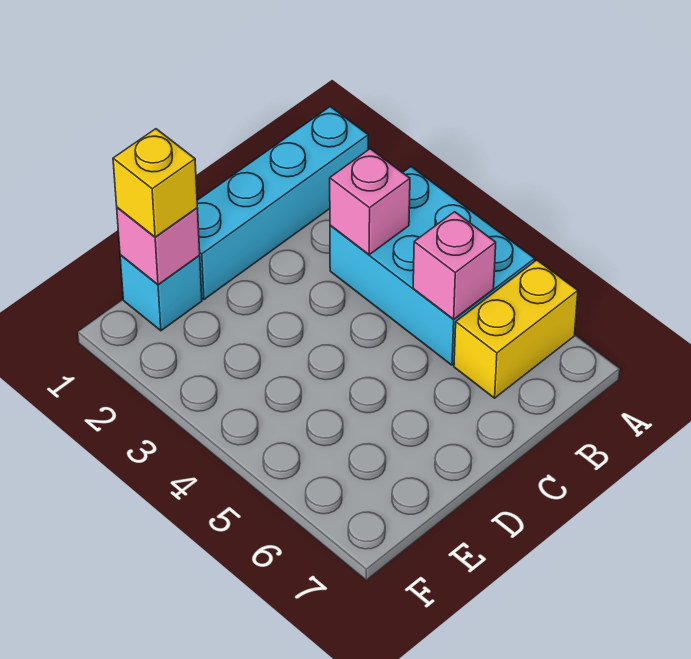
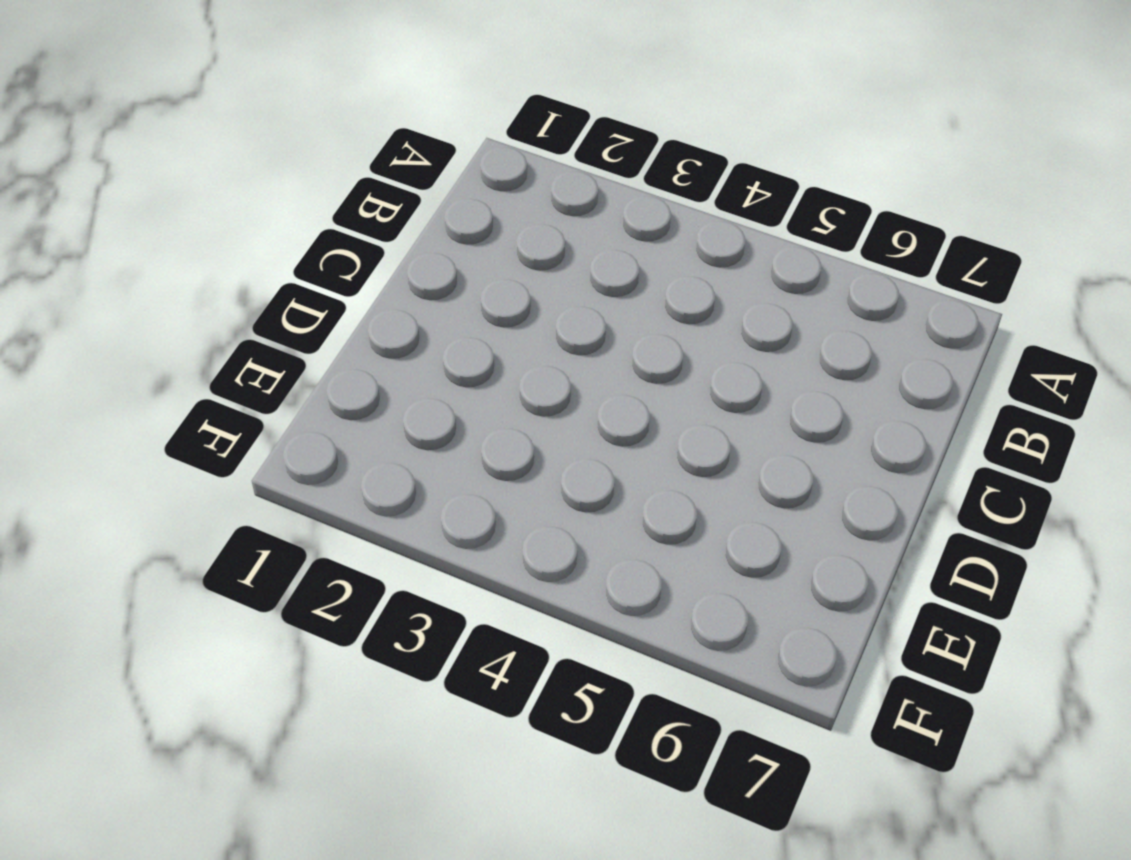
none -> cyan brick A1:D1 level 1
none -> cyan brick A3:B5 level 1

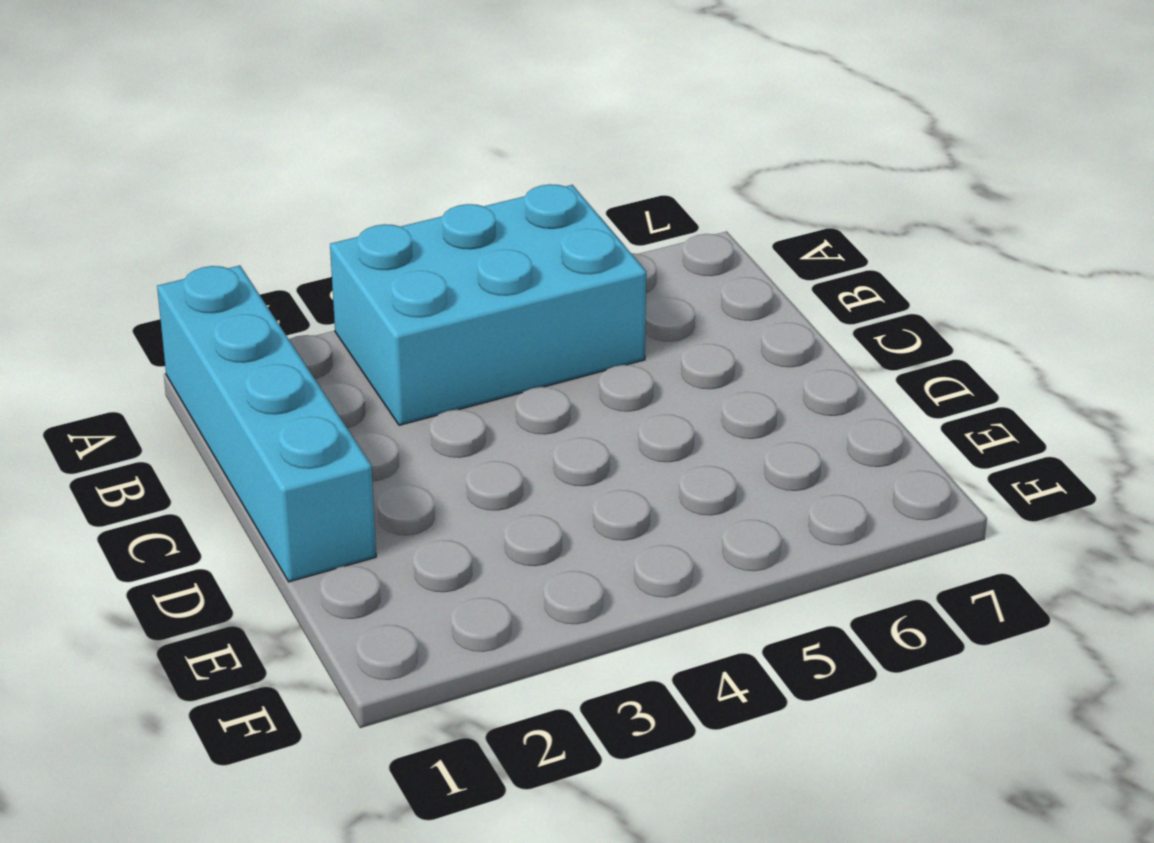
none -> yellow brick A6:B6 level 1
none -> cyan brick E1 level 1

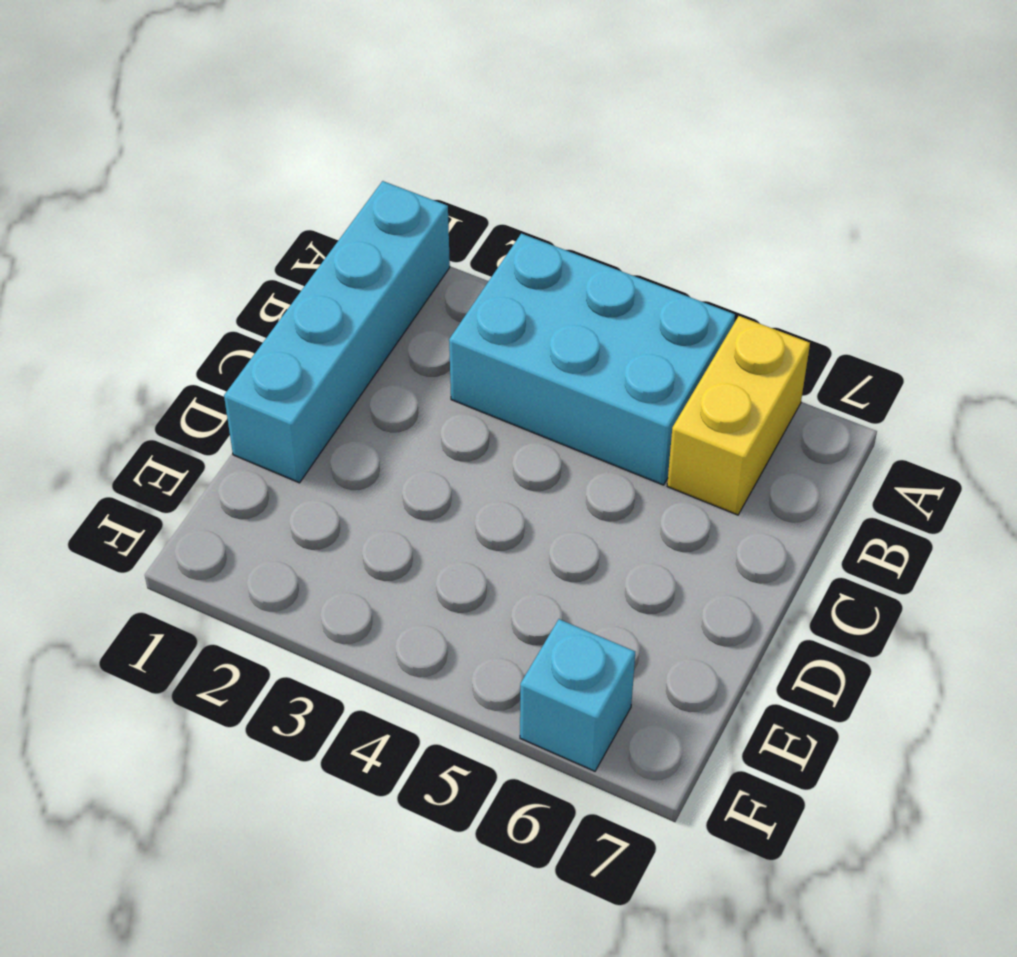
cyan brick F6 level 1 -> cyan brick E1 level 1
none -> pink brick B3 level 2
none -> pink brick B5 level 2

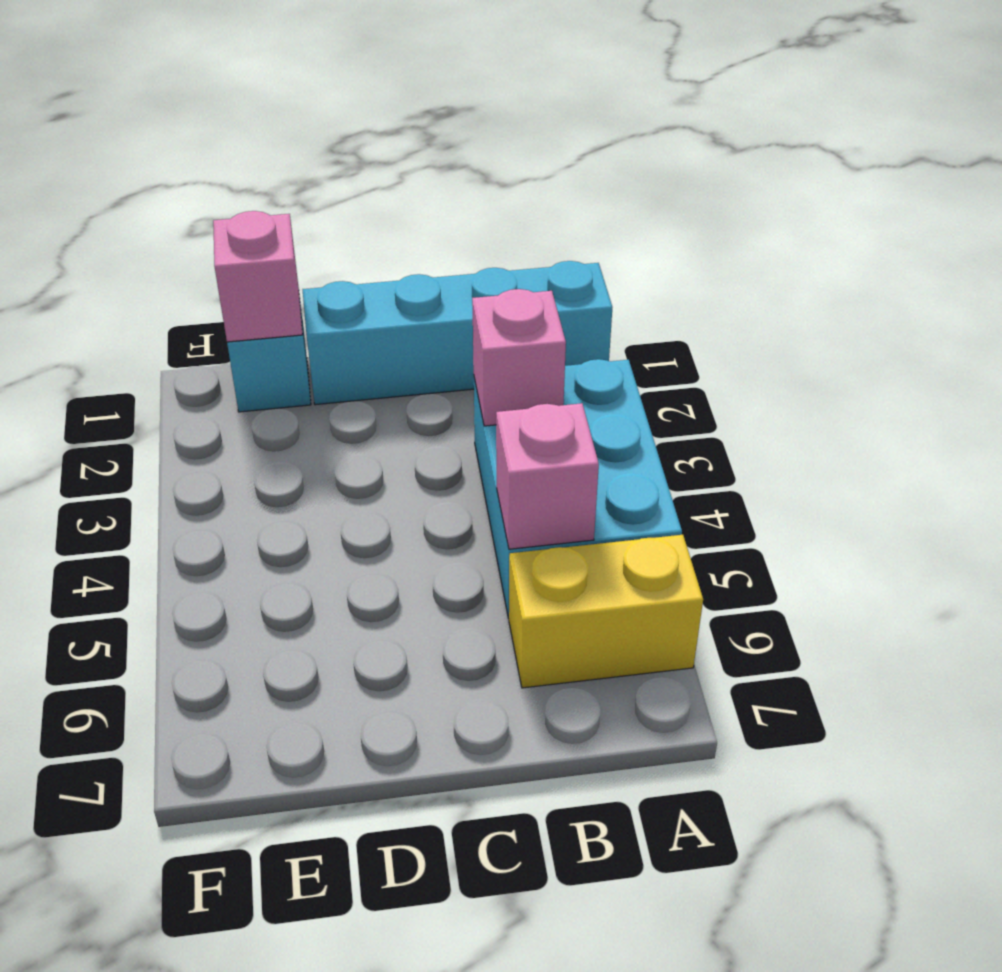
none -> yellow brick E1 level 3

